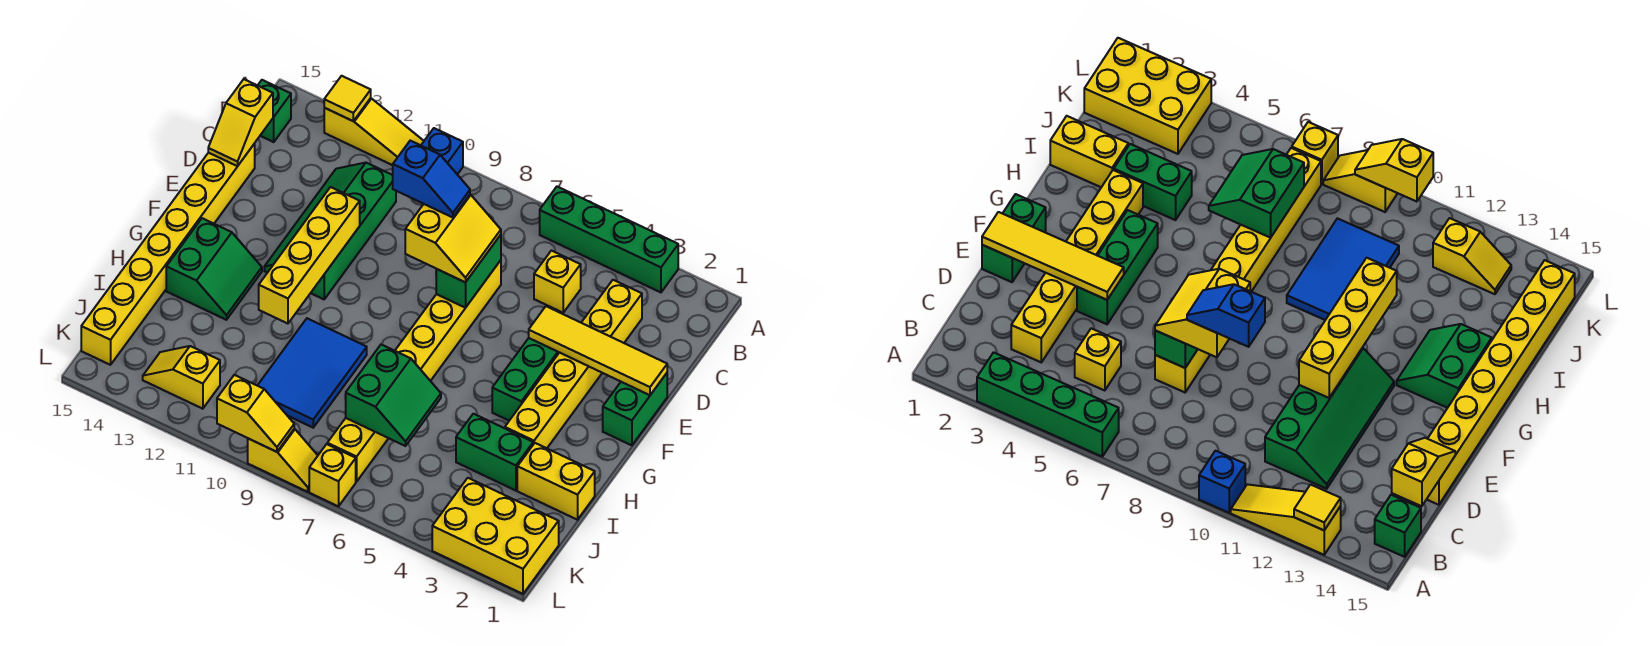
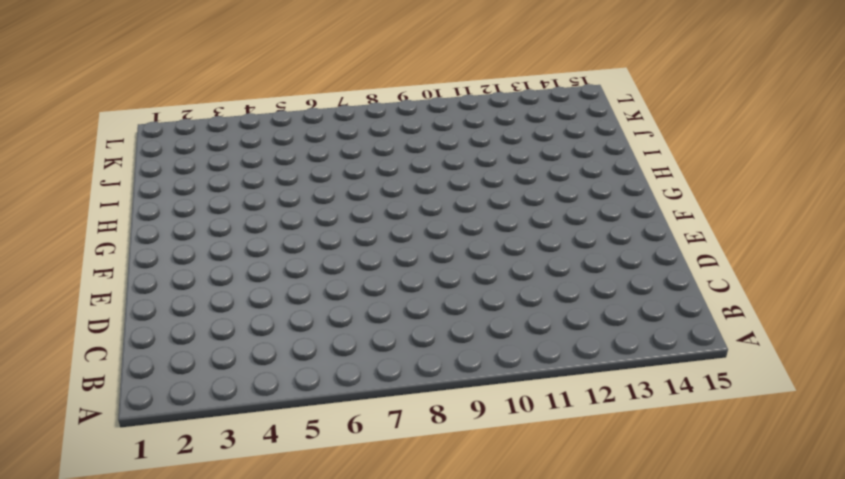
none -> green brick A3:A6 level 1
none -> blue brick A10 level 1
none -> yellow slope A11:A13 level 1 top 13

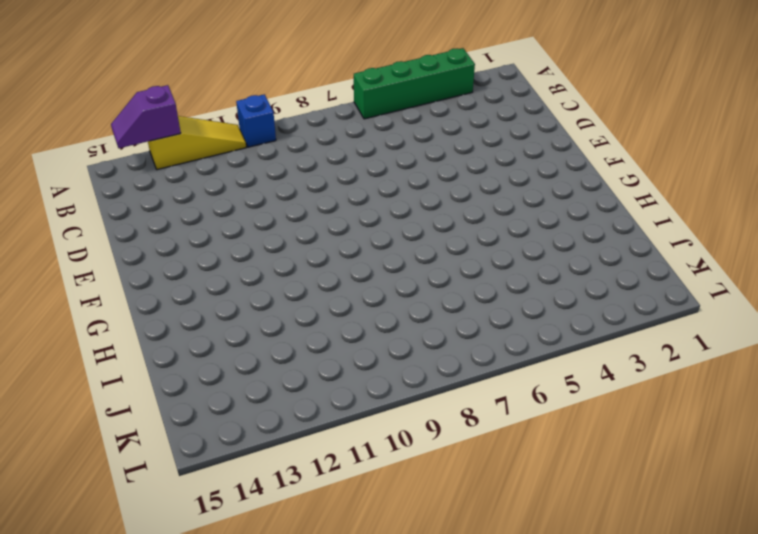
purple slope A13:A14 level 2 top 13 -> yellow tile A13 level 2
none -> green brick B15 level 1
none -> yellow brick C3:H3 level 1
none -> yellow brick C5 level 1

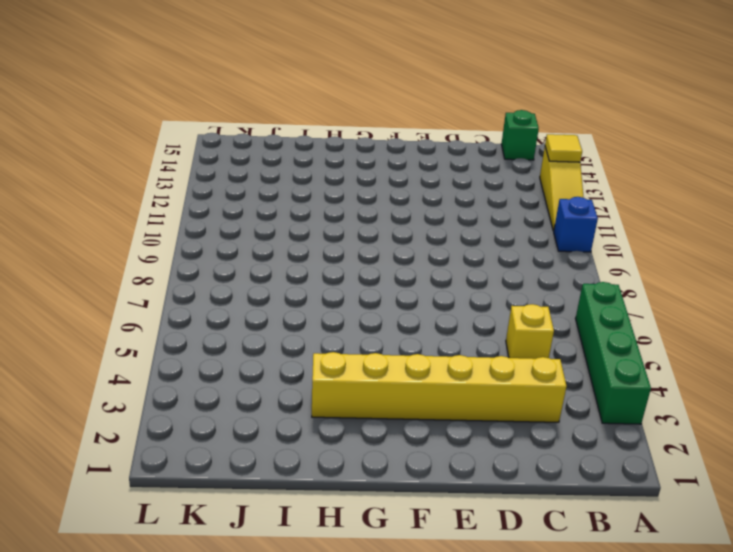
none -> green slope C11:F12 level 1 top 11
none -> yellow brick D7:K7 level 1
none -> yellow brick D15:K15 level 1

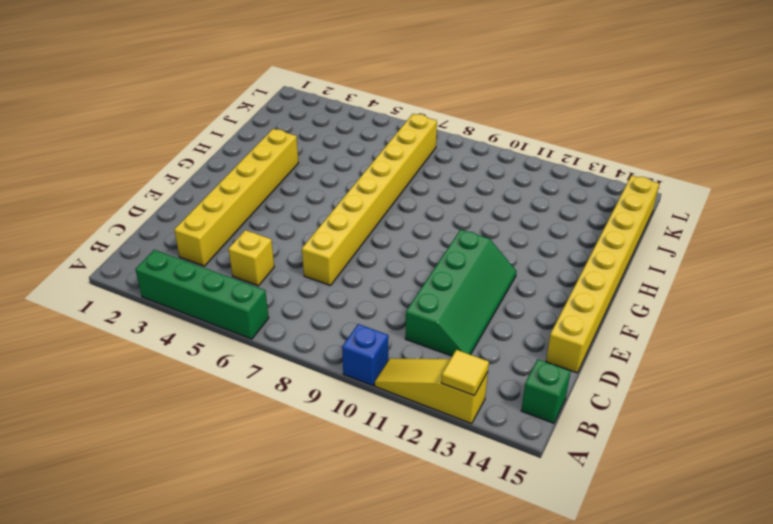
none -> green brick E1:F1 level 1
none -> green brick E4:G4 level 1
none -> green slope G13:H14 level 1 top 14

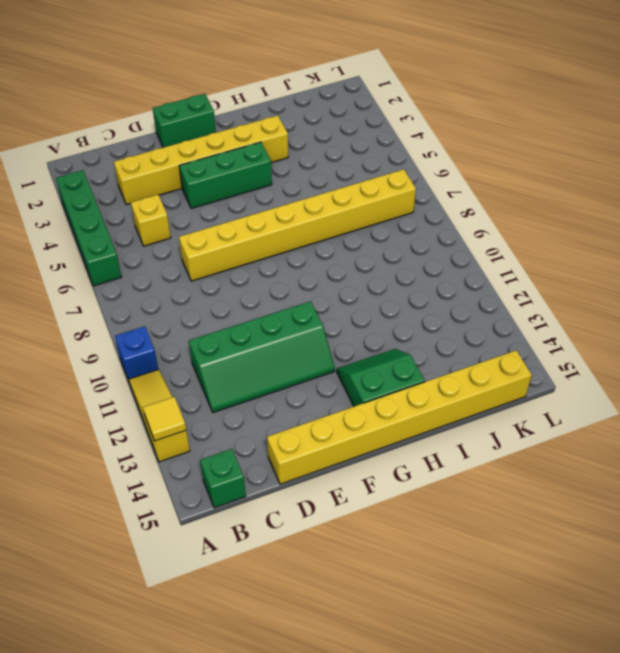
none -> blue tile H9:J10 level 1
none -> yellow brick I1:I2 level 1
none -> green brick I3:I4 level 1

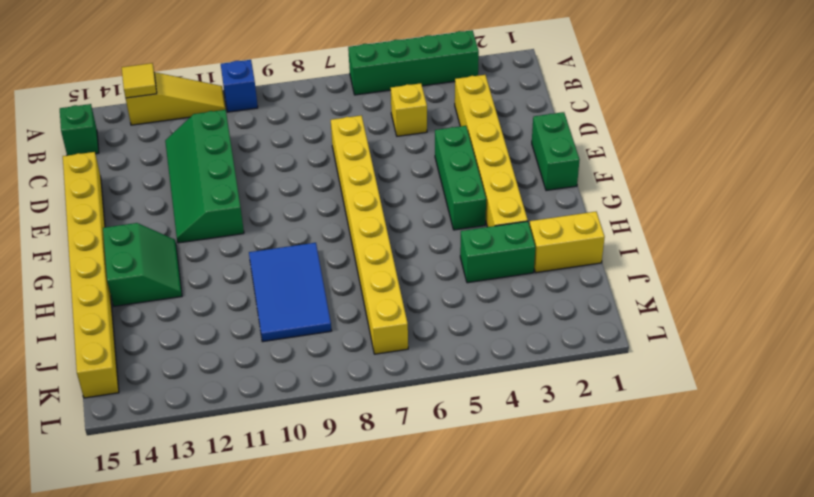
none -> yellow brick K1:L3 level 1
none -> yellow slope K12:K13 level 1 top 12
none -> yellow brick L7 level 1

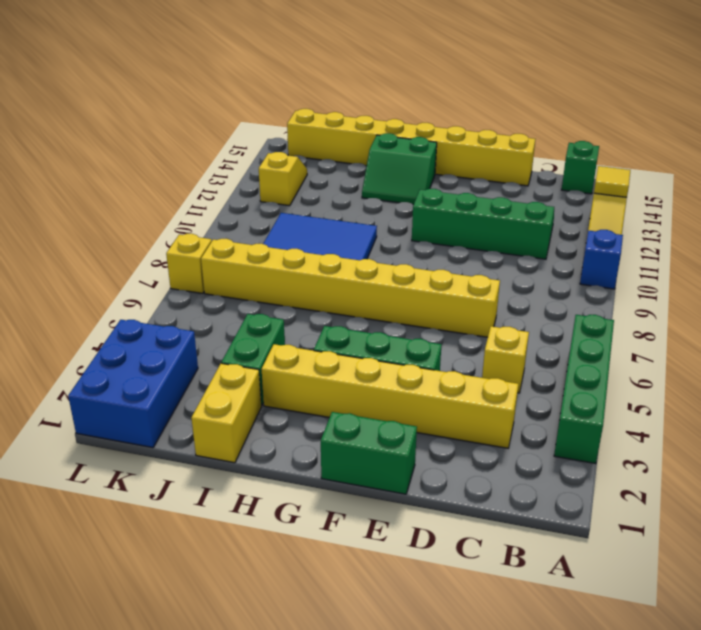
blue brick K1:L3 level 1 -> yellow brick K1:L3 level 1
none -> yellow slope L8:L9 level 1 top 9
none -> yellow slope C15:D15 level 2 top C
none -> green brick D7:E7 level 2

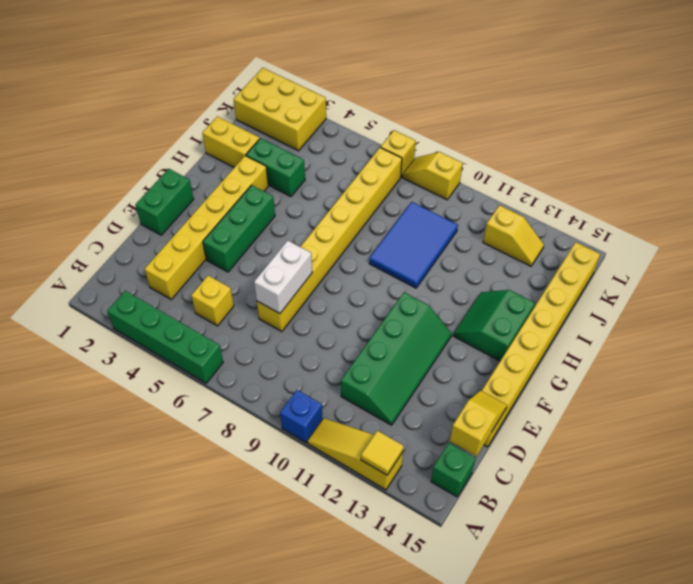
white brick D7:E7 level 2 -> green brick D7:E7 level 2
none -> yellow tile E1:E4 level 2
none -> yellow brick E11:H11 level 2
none -> green slope I6:J7 level 2 top 7

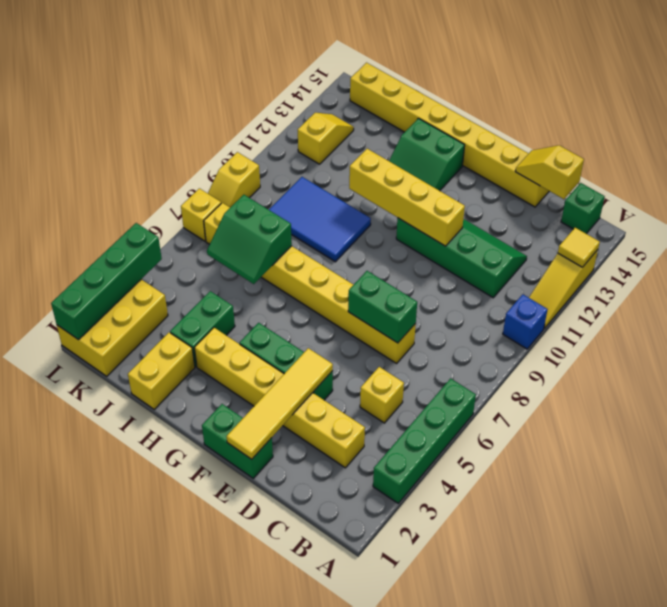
green brick L1:L4 level 2 -> none
none -> yellow slope L9:L10 level 2 top 10
none -> yellow slope D7:E8 level 3 top 8
none -> blue slope D8:D9 level 4 top 9

